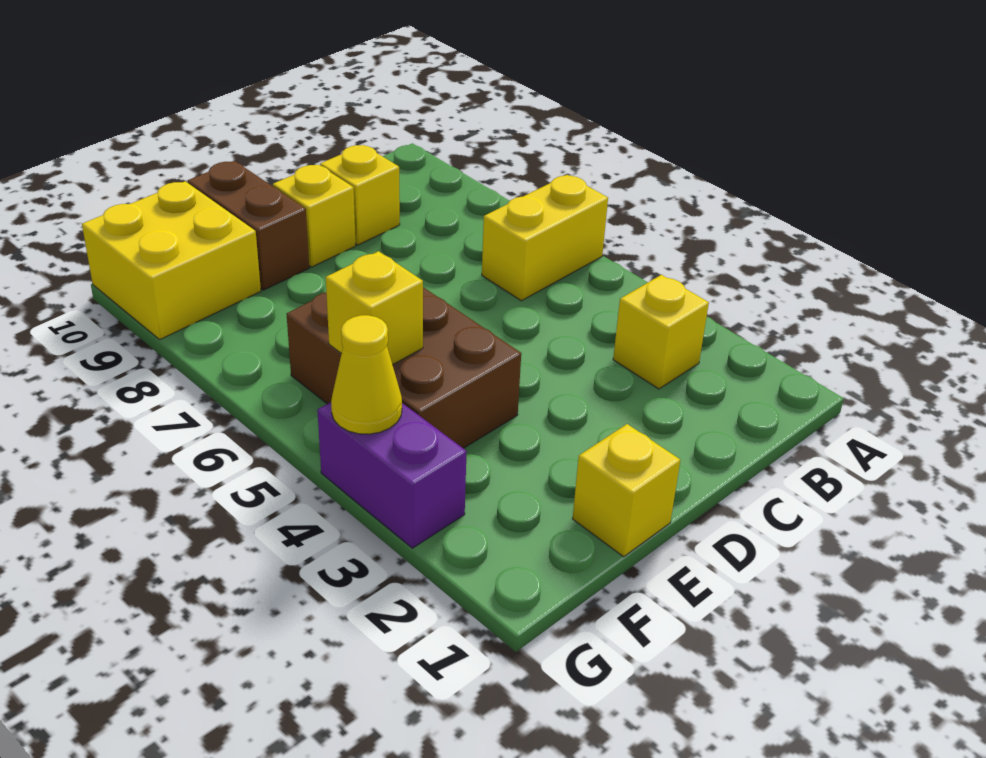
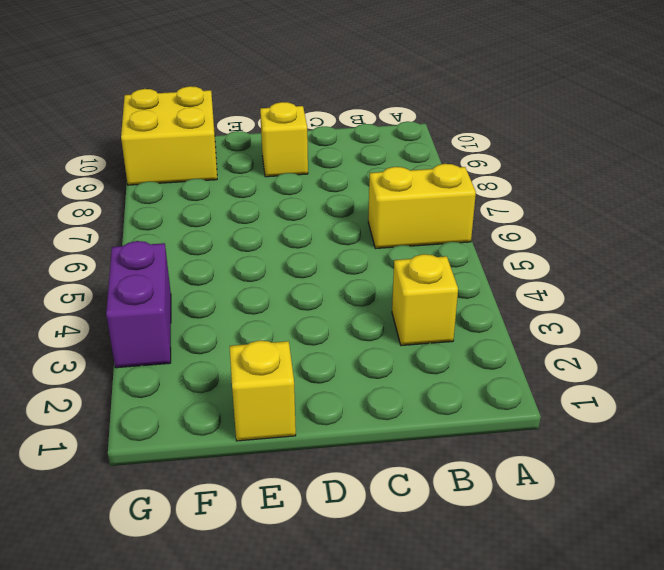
none -> yellow brick C9 level 1
none -> brown brick E4:F6 level 1

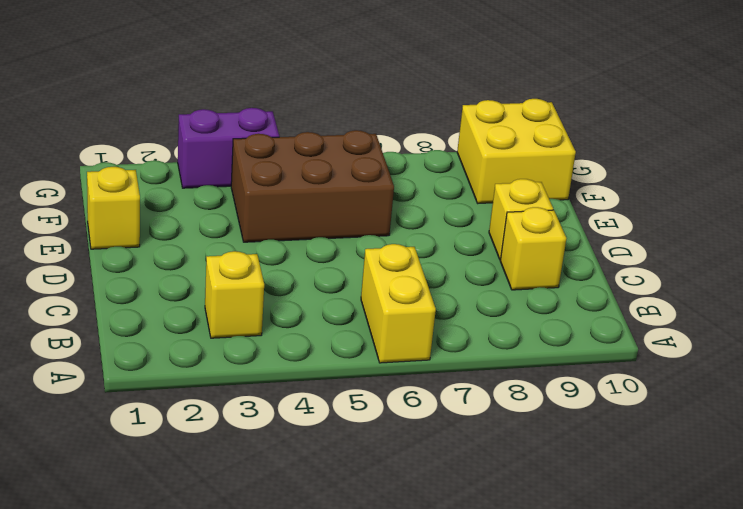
none -> brown brick E9:E10 level 1
none -> yellow brick F5 level 2

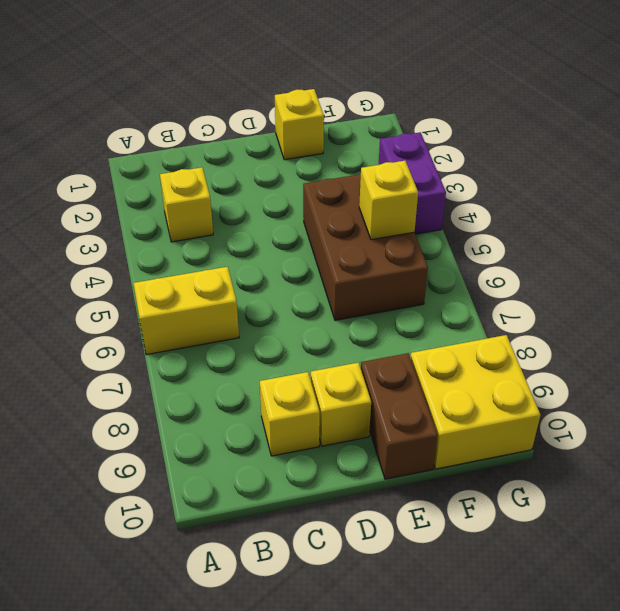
none -> yellow cone G4 level 2

